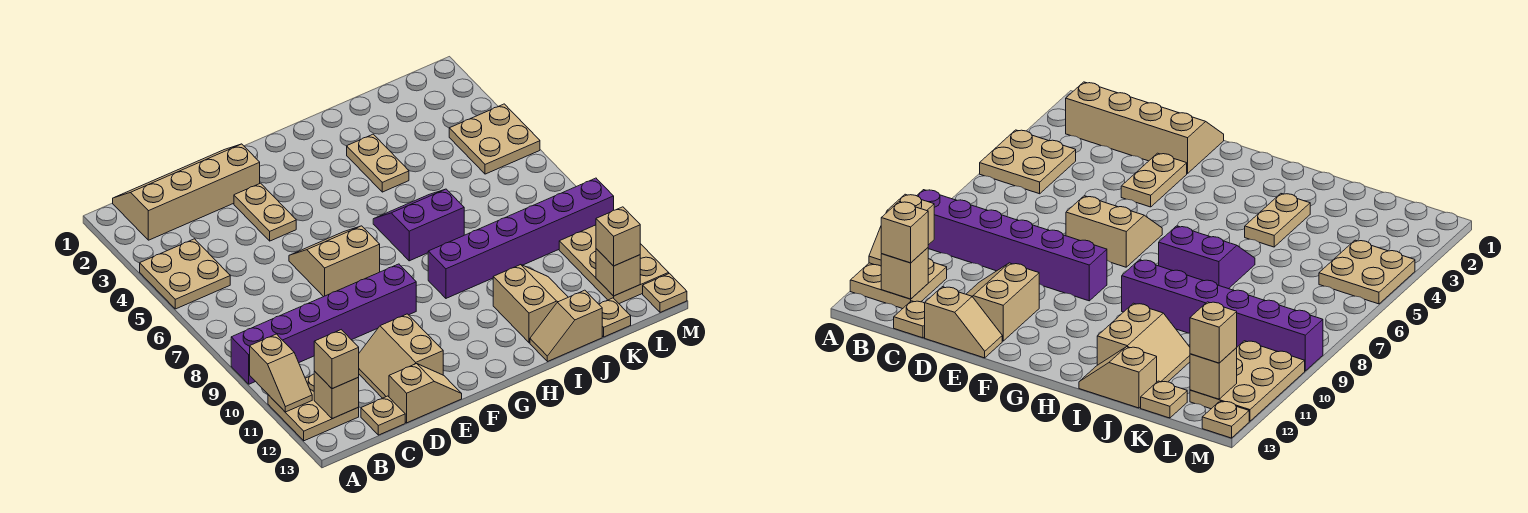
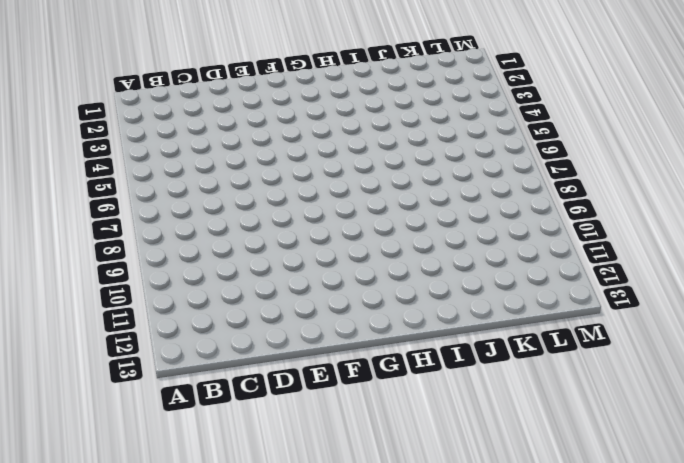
none -> tan plate A4:B5 level 1
none -> purple brick A9:F9 level 1
none -> tan plate A11:B12 level 1

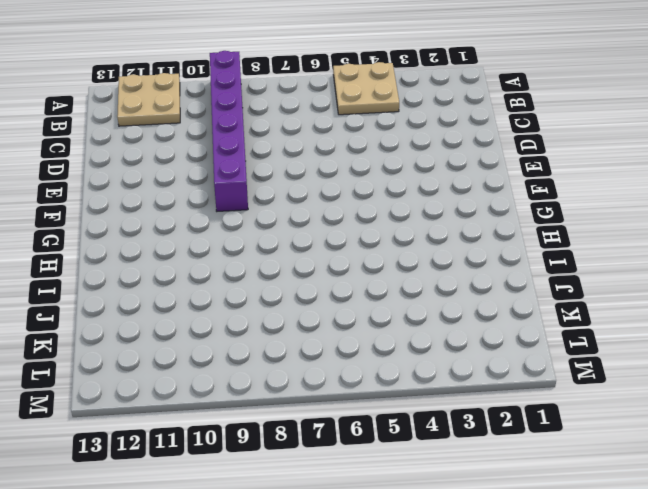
none -> tan slope B1:E2 level 1 top 2
none -> tan plate C13 level 1
none -> tan slope D11:E12 level 1 top E

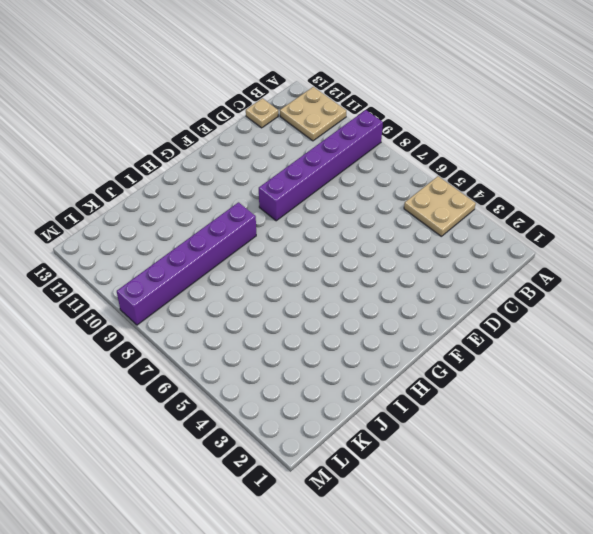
none -> tan slope B1:E2 level 1 top 2
none -> tan slope D11:E12 level 1 top E
none -> tan slope D13:E13 level 1 top D

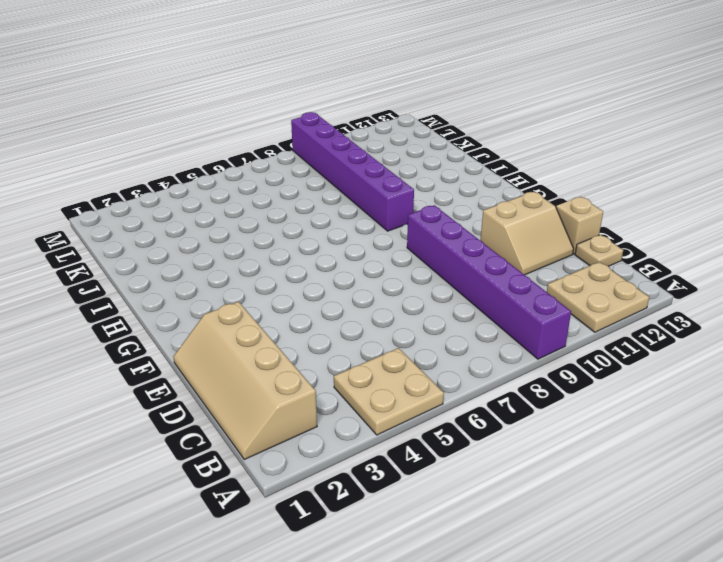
none -> tan plate E3:E4 level 1
none -> tan slope E6:F7 level 1 top 7
none -> purple slope H6:I7 level 1 top 7

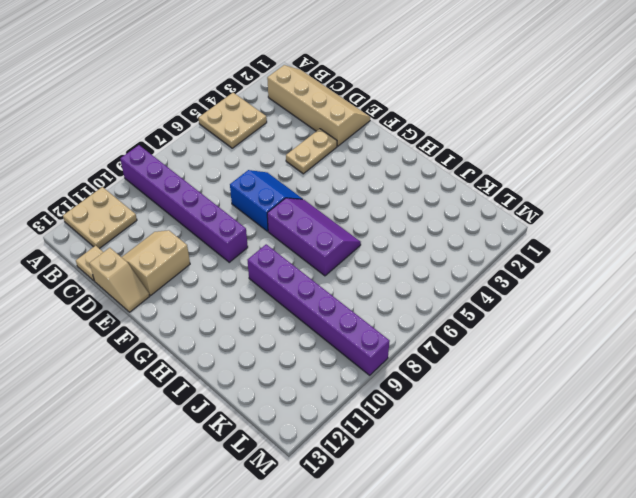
blue slope E6:F7 level 1 top 7 -> tan slope E6:F7 level 1 top 7
purple slope G6:I7 level 1 top 7 -> purple slope H6:I7 level 1 top 7
none -> tan plate I3:I4 level 1
none -> tan slope I11:J12 level 1 top I
none -> tan slope I13:J13 level 1 top J

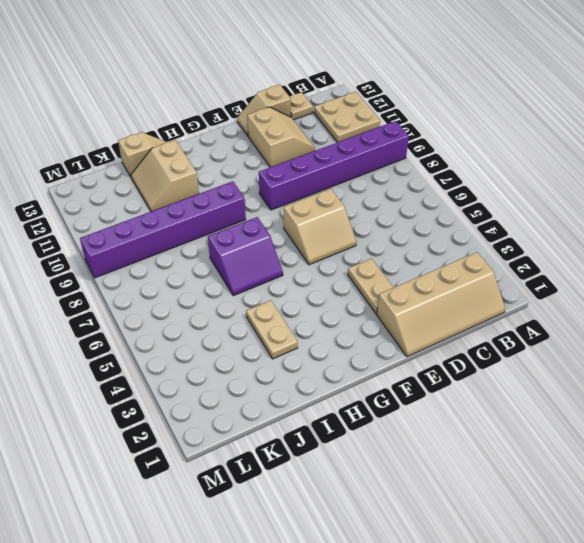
none -> tan plate A4:B5 level 1
none -> tan plate K13 level 1
none -> tan plate L4:M5 level 1

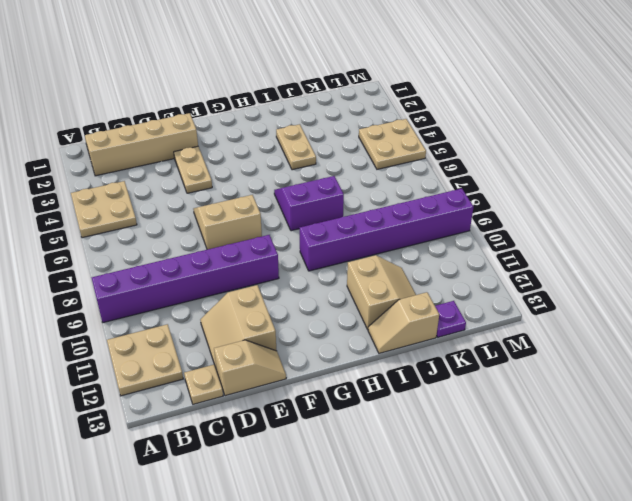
purple plate K13 level 1 -> tan plate K13 level 1
none -> tan plate L10:M12 level 1
none -> tan plate M13 level 1
none -> tan slope A10:A11 level 2 top 10

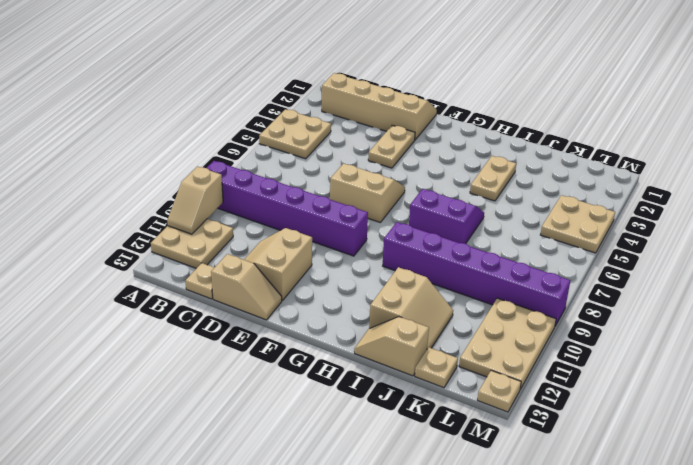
none -> tan brick B12 level 2
none -> tan brick L12 level 2
none -> tan brick B12 level 3

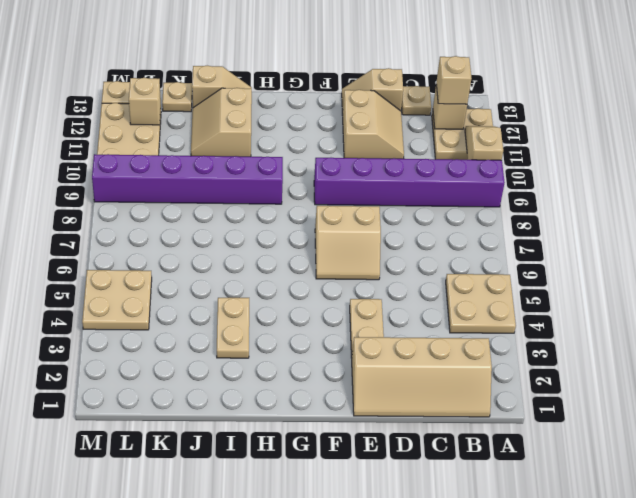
none -> purple slope H6:I7 level 1 top 7
none -> tan brick L12 level 3

